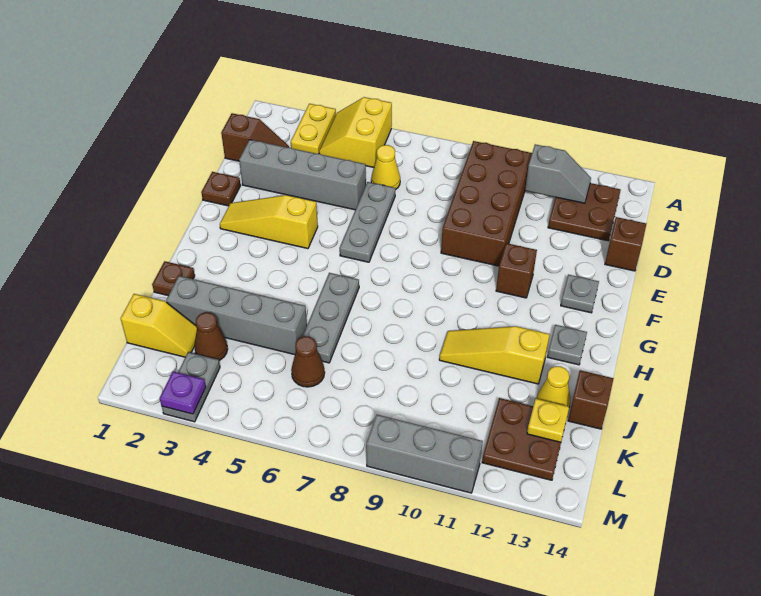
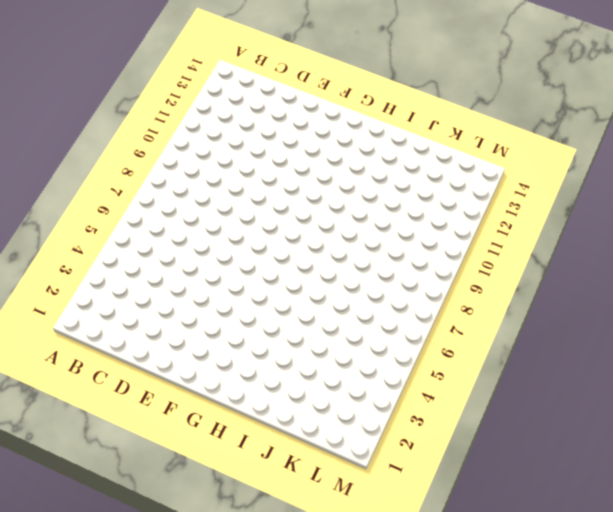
none -> yellow plate A3:B3 level 1
none -> yellow slope A4:B5 level 1 top 5
none -> brown brick B9:E10 level 1

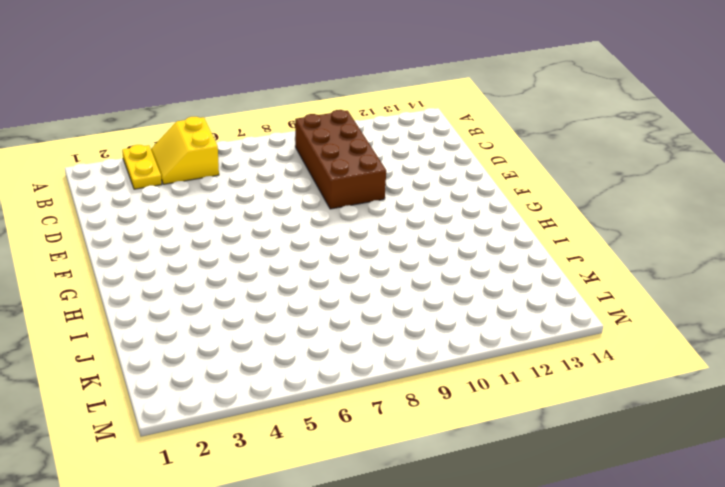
none -> brown plate B12:C13 level 1
none -> brown slope C1:C2 level 1 top 1
none -> yellow cone C6 level 1

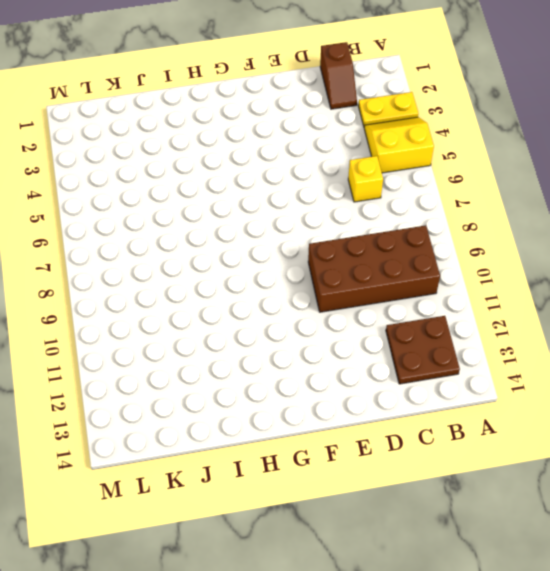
yellow brick C6 level 1 -> yellow cone C6 level 1
none -> grey brick D2:D5 level 1
none -> grey plate D6:F6 level 1
none -> brown brick D14 level 1

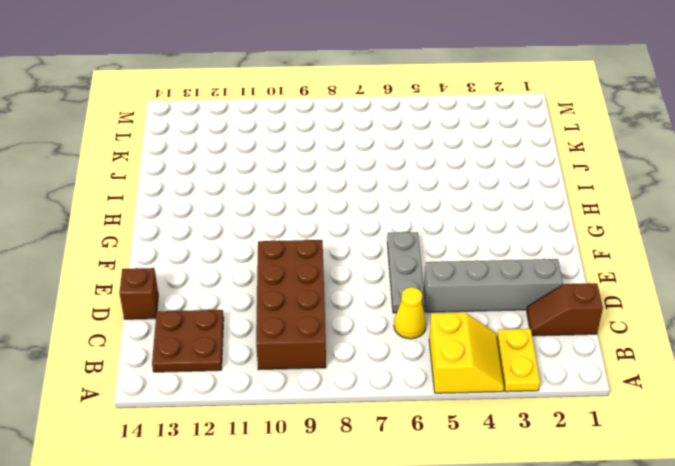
none -> brown plate E1 level 1
none -> yellow slope F2:F4 level 1 top 4
none -> brown brick F11 level 1

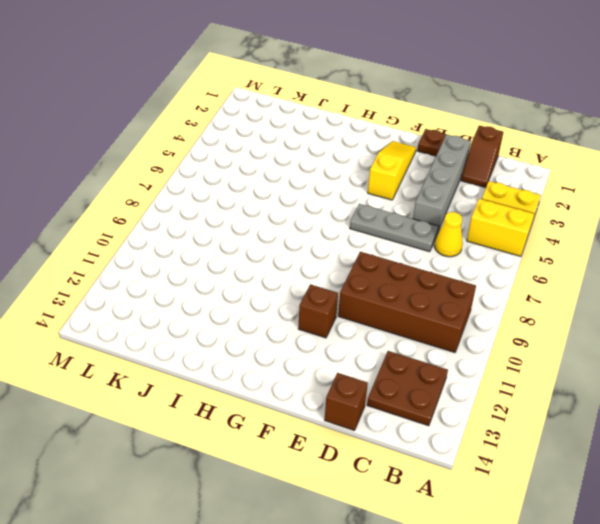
none -> grey plate F13 level 1
none -> grey plate H6:J6 level 1
none -> grey plate H13 level 1

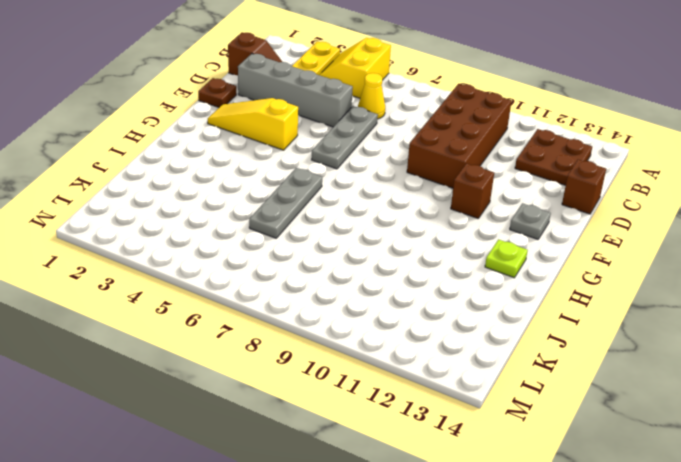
lime plate H13 level 1 -> grey plate H13 level 1
none -> brown plate I1 level 1
none -> yellow slope I10:I12 level 1 top 12
none -> grey brick J2:J5 level 1

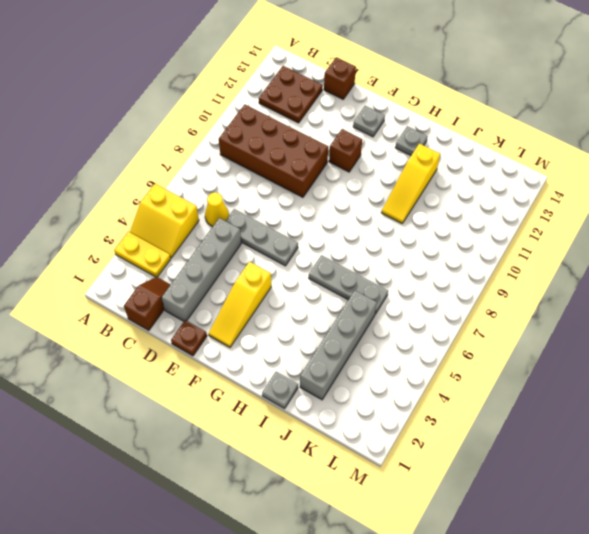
grey plate I1 level 1 -> brown plate I1 level 1
none -> yellow cone J13 level 1
none -> brown brick J14 level 1
none -> yellow slope K1:K2 level 1 top 1

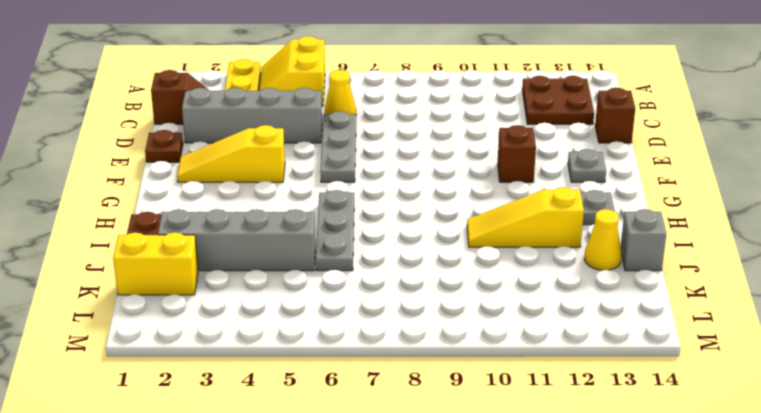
grey brick J14 level 1 -> brown brick J14 level 1
yellow brick K1:K2 level 1 -> yellow slope K1:K2 level 1 top 1
none -> brown brick B9:E10 level 1
none -> brown cone K3 level 1
none -> brown cone K6 level 1

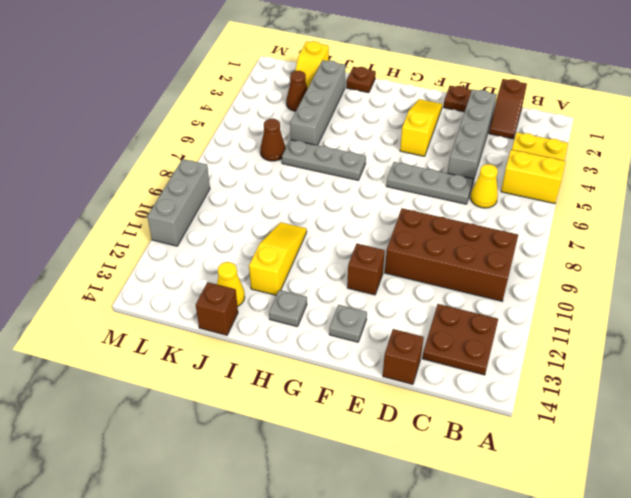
none -> brown plate K12:L13 level 1
none -> grey plate L3:M3 level 1
none -> grey slope B11:B12 level 2 top 11

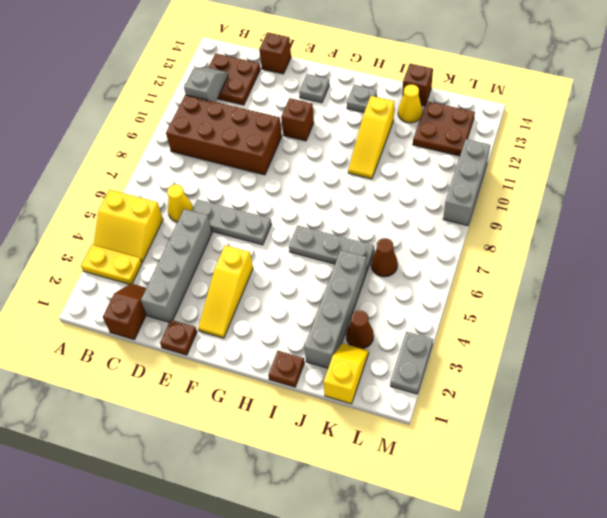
grey plate M2:M3 level 1 -> grey plate L3:M3 level 1
none -> yellow plate K13 level 2
none -> purple plate M3 level 2

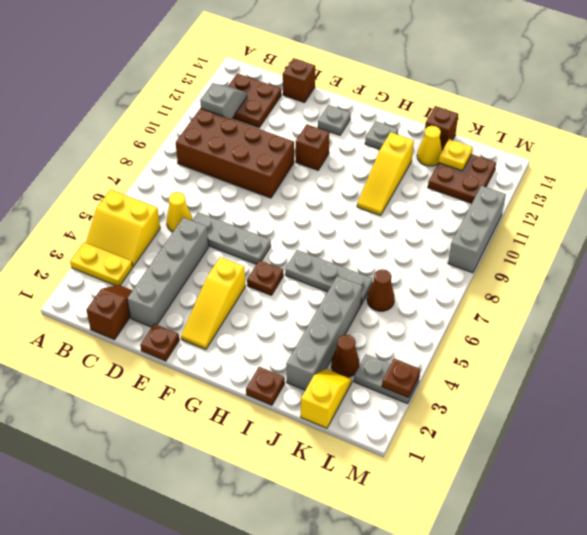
brown plate G5 level 1 -> none
brown plate M3 level 2 -> purple plate M3 level 2

